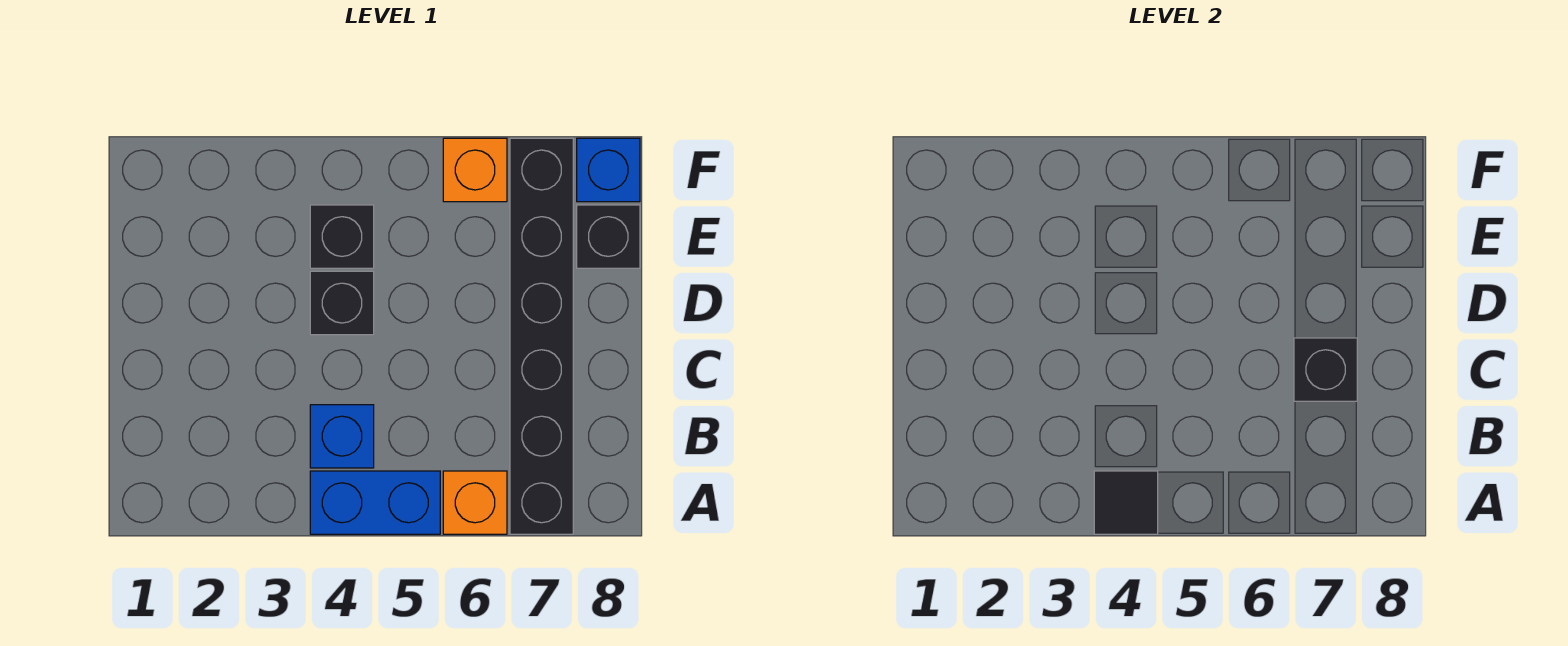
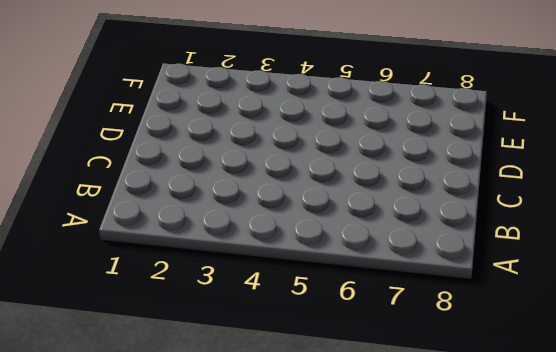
none -> blue brick A4:A5 level 1
none -> orange brick A6 level 1

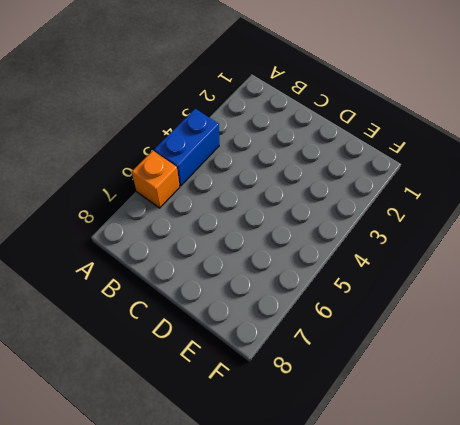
none -> black brick A7:F7 level 1
none -> blue brick B4 level 1

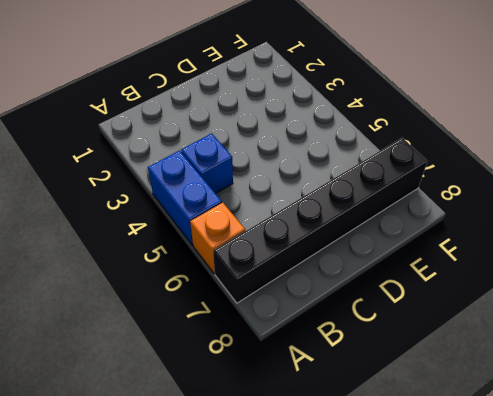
none -> black brick D4 level 1
none -> black brick E4 level 1

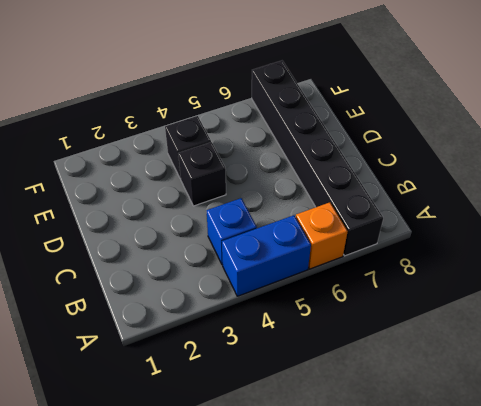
none -> black brick E8 level 1
none -> orange brick F6 level 1

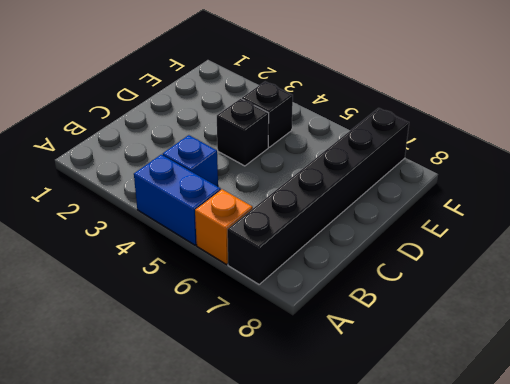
none -> black brick E8 level 1
none -> orange brick F6 level 1

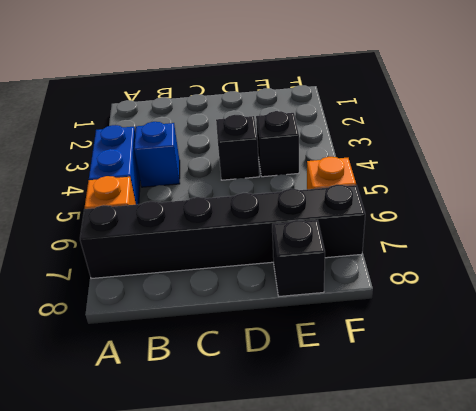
none -> blue brick F8 level 1
none -> black tile A4 level 2

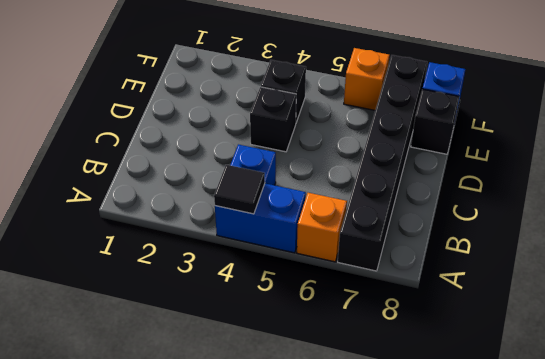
none -> black brick C7 level 2

